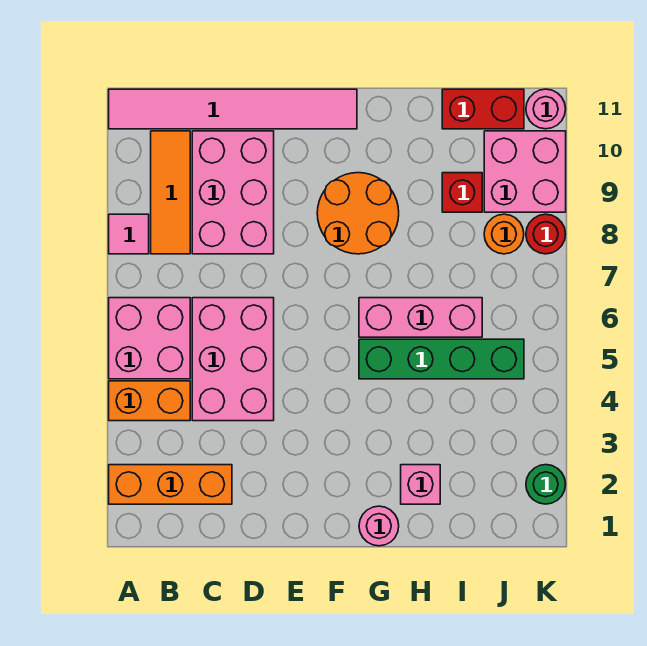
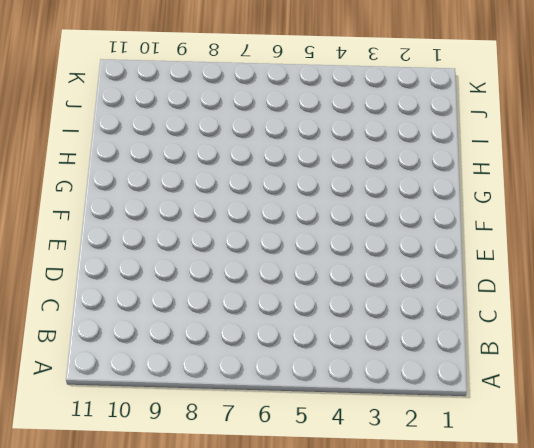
none -> orange brick A2:C2 level 1
none -> orange brick A4:B4 level 1
none -> pink brick A5:B6 level 1

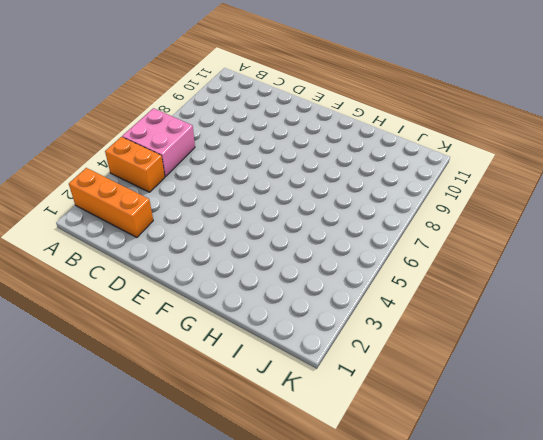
none -> pink tile A8 level 1
none -> pink tile A11:F11 level 1
none -> orange tile B8:B10 level 1

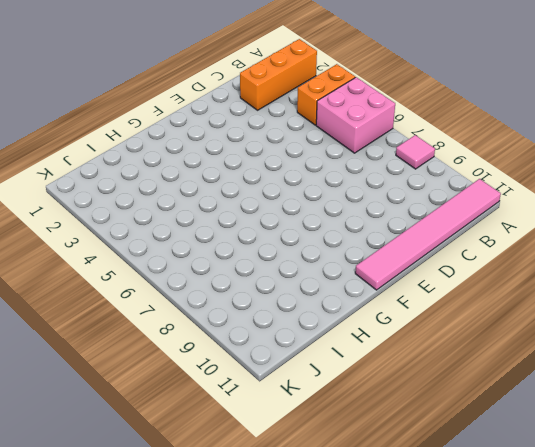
none -> orange tile B8:B10 level 1
none -> pink brick C4:D6 level 1
none -> pink brick C8:D10 level 1

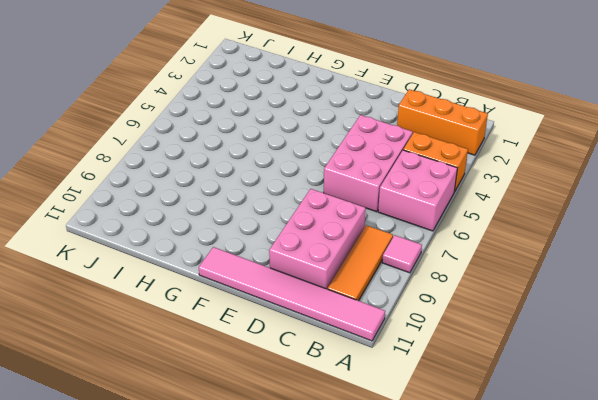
none -> orange round brick F8:G9 level 1
none -> pink round brick G1 level 1
none -> green brick G5:J5 level 1

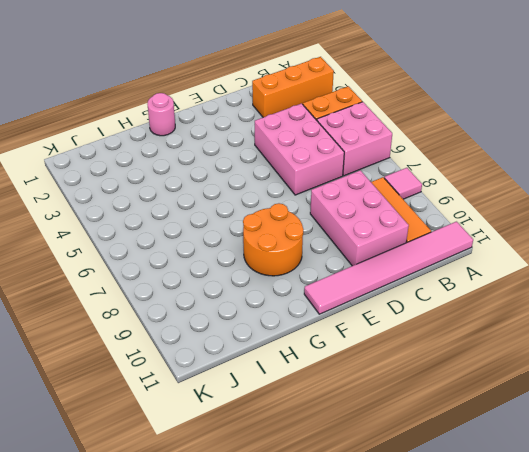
none -> green brick G5:J5 level 1
none -> pink brick G6:I6 level 1
none -> pink brick H2 level 1

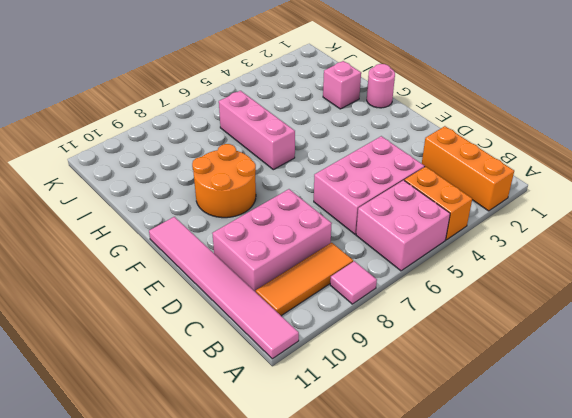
none -> green brick G5:J5 level 1
none -> red brick I9 level 1
none -> red brick I11:J11 level 1

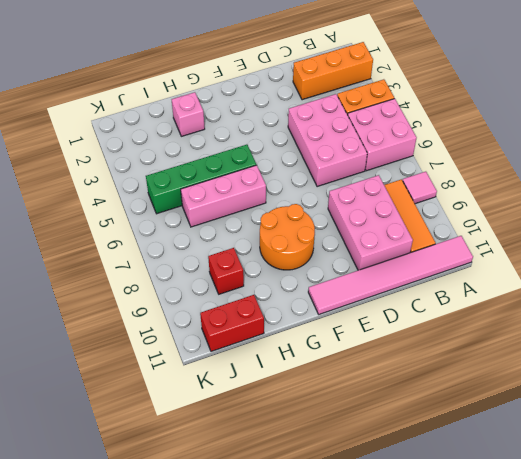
none -> pink round brick G1 level 1
none -> orange round brick J8 level 1
none -> pink brick J9:K10 level 1

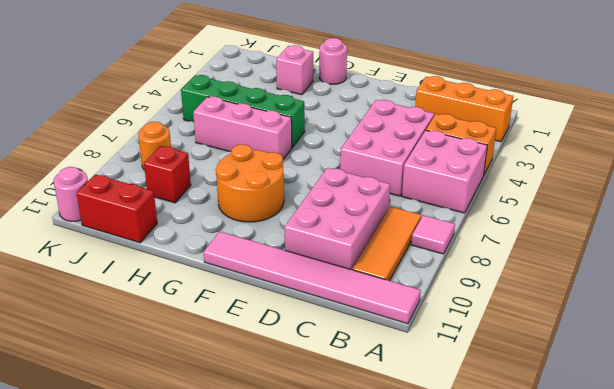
none -> pink brick J9:K10 level 1
none -> green round brick K2 level 1
none -> red round brick K8 level 1

